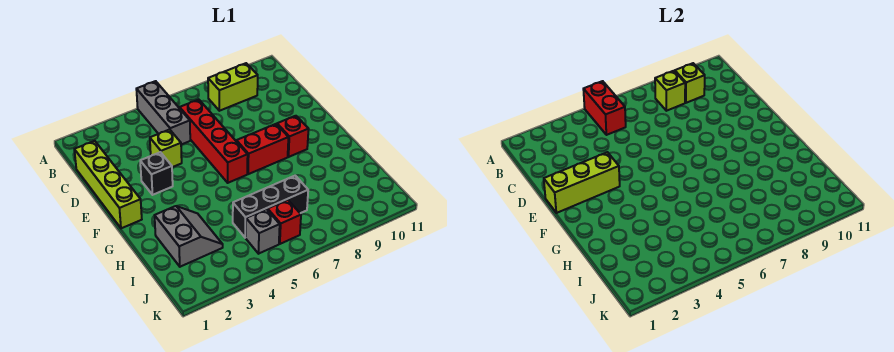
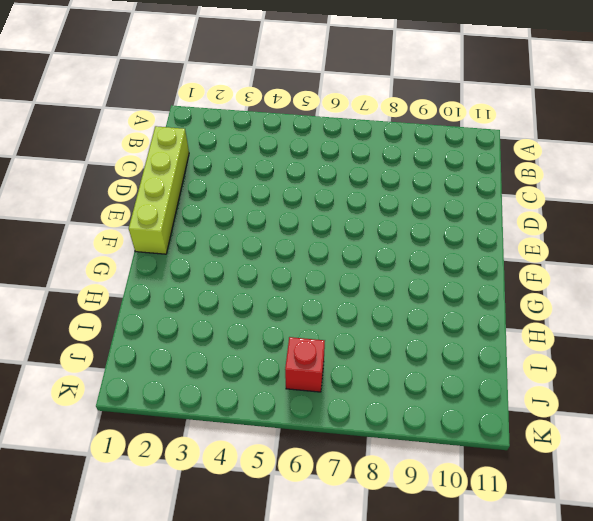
none -> grey brick A5:C5 level 1
none -> lime brick B8:B9 level 1
none -> red brick C6:F6 level 1

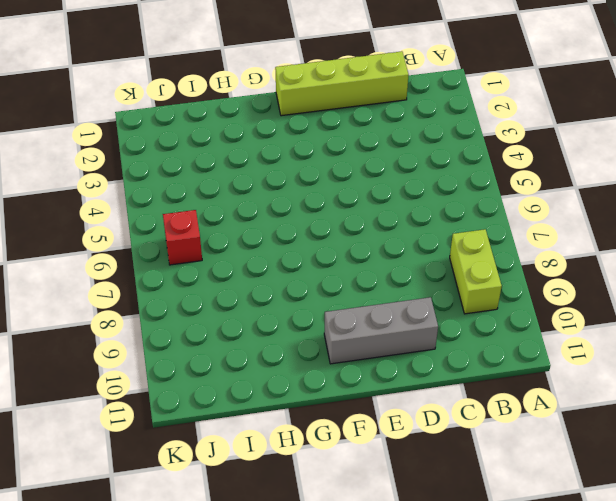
grey brick D10:F10 level 1 -> grey brick A5:C5 level 1
none -> red brick C6:F6 level 1
none -> lime brick D4 level 1
none -> black brick E3 level 1

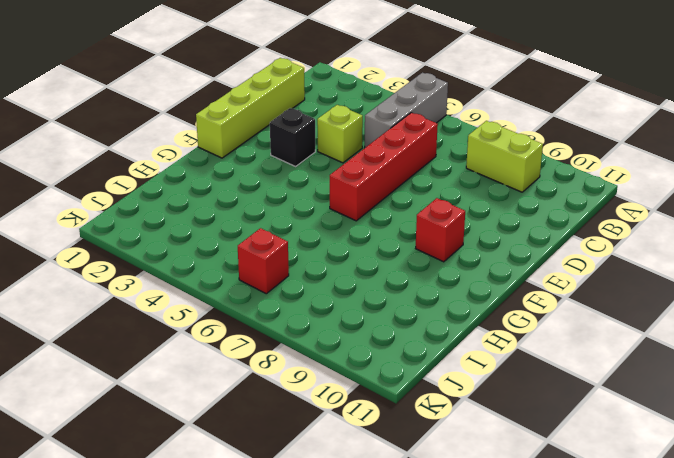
none -> red brick F7:F8 level 1
none -> grey slope H2:I3 level 1 top 2
none -> black brick I5:I7 level 1

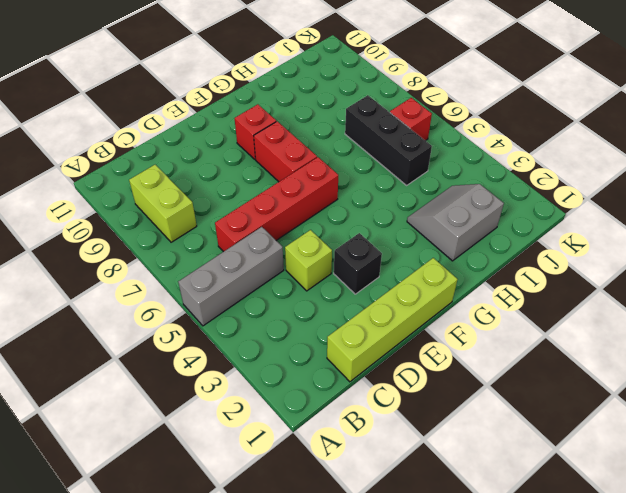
none -> grey brick J5 level 1
none -> red brick A5:B5 level 2
none -> lime brick B8 level 2

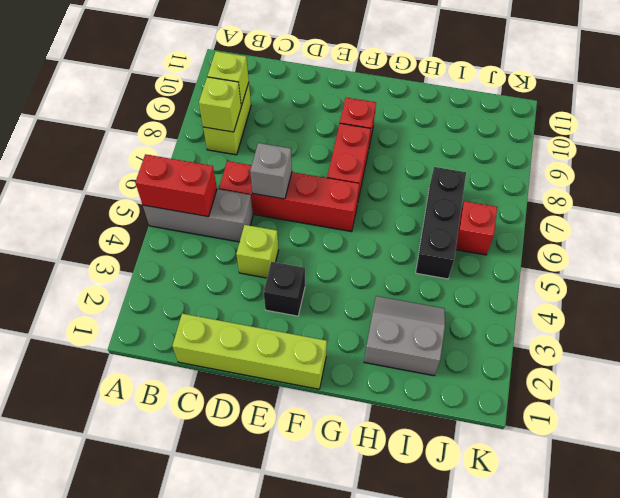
grey brick D6 level 2 -> grey brick J5 level 1
none -> lime brick E1:E3 level 2

